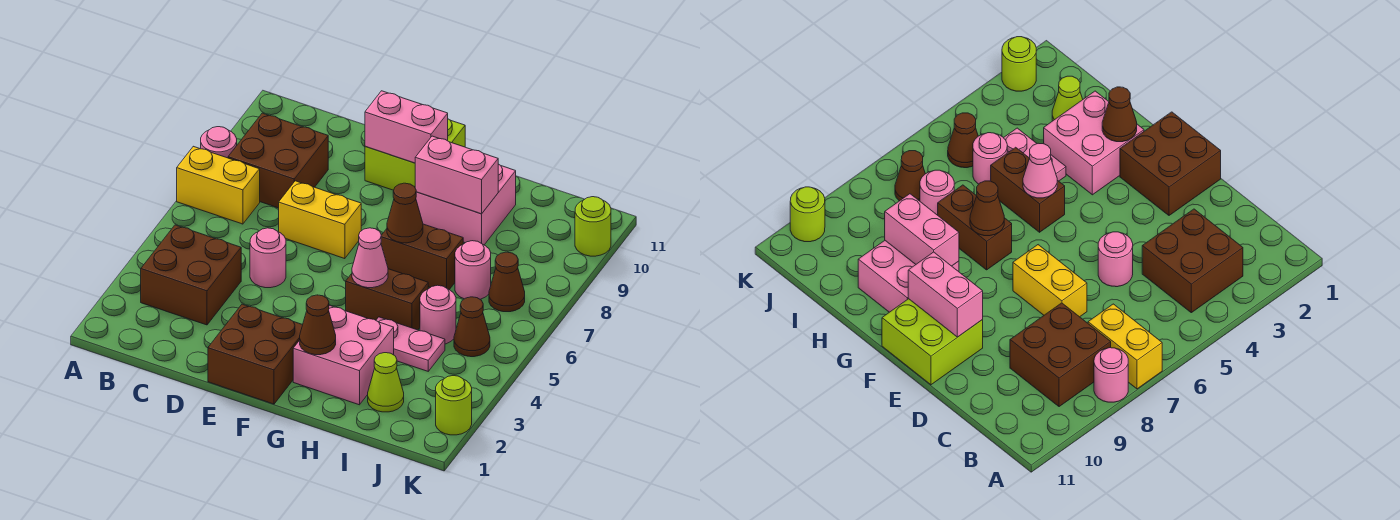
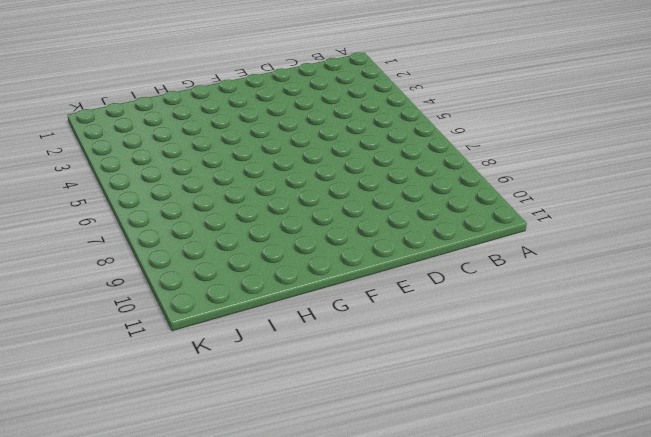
none -> yellow brick A7:B7 level 1
none -> pink round brick A8 level 1
none -> brown brick B3:C4 level 1

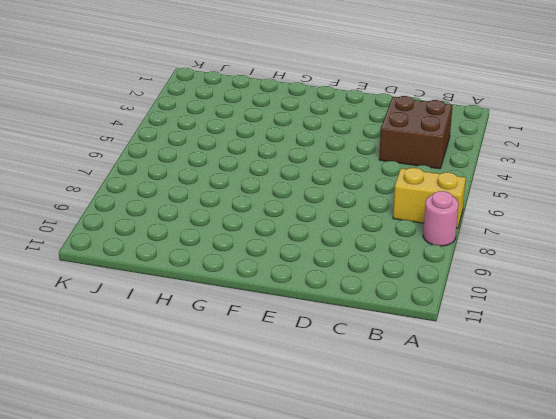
none -> brown brick B8:C9 level 1
none -> pink round brick D5 level 1
none -> yellow brick D7:E7 level 1

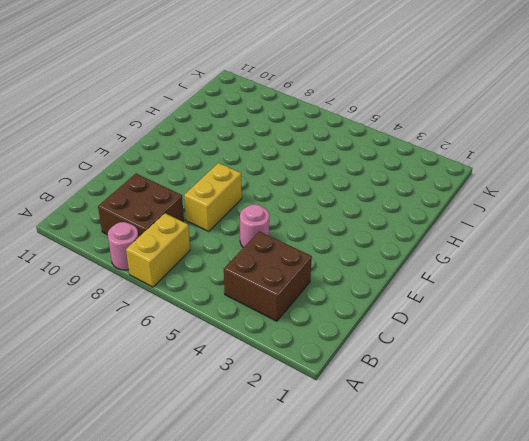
none -> brown brick E1:F2 level 1
none -> lime brick E10:F11 level 1
none -> pink brick G2:H3 level 1

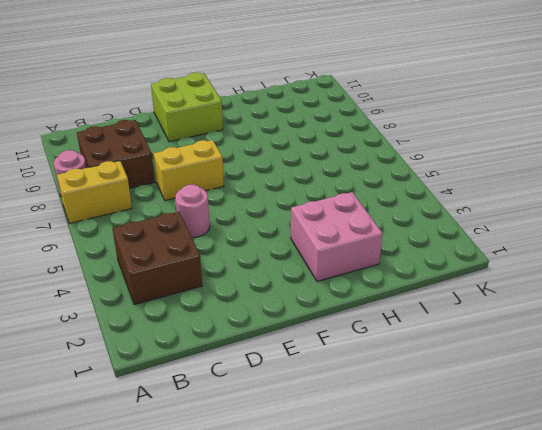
none -> brown brick E1:F2 level 1
none -> brown brick G5:H5 level 1
none -> brown brick G7:H7 level 1

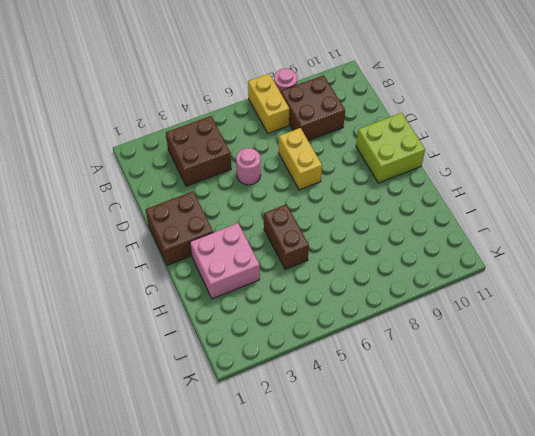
none -> brown brick G7:H7 level 1
none -> pink brick G9:H10 level 1
none -> pink plate H4:I4 level 1

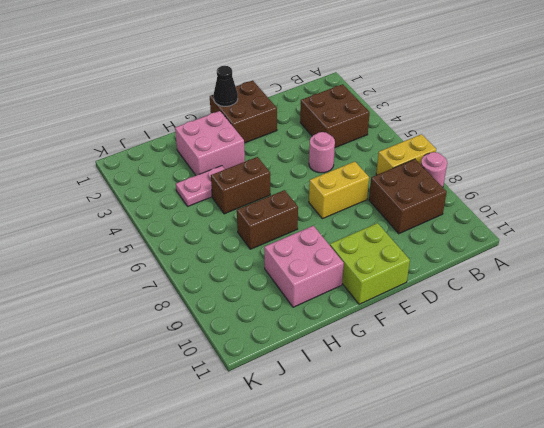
black cone F1 level 2 -> none
none -> lime cone I2 level 1
none -> pink round brick I5 level 1
none -> pink round brick I7 level 1

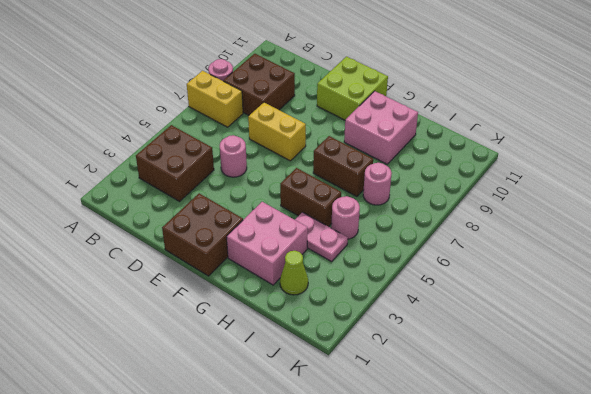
none -> brown cone J5 level 1
none -> brown cone J7 level 1
none -> lime round brick K2 level 1

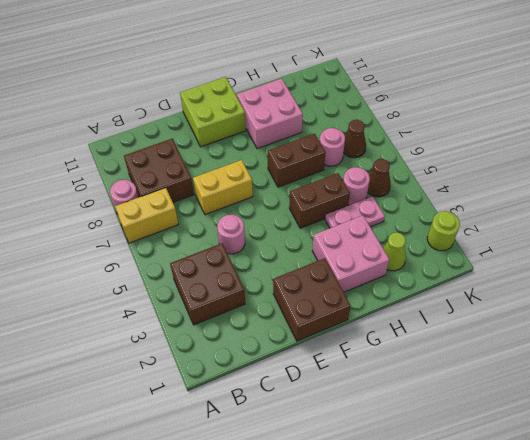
none -> lime round brick K10 level 1
none -> pink brick E10:F10 level 2
none -> brown cone G2 level 2

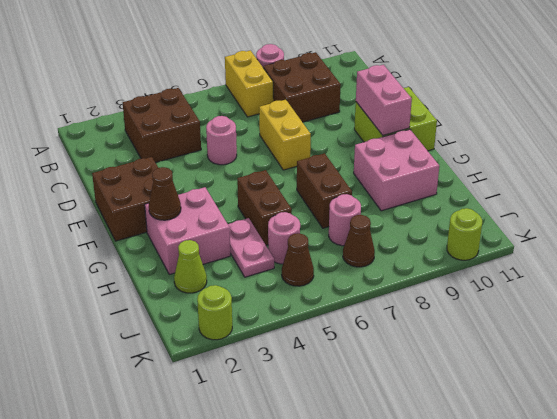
none -> pink cone G5 level 2
none -> brown cone G7 level 2
none -> pink brick G9:H9 level 2

